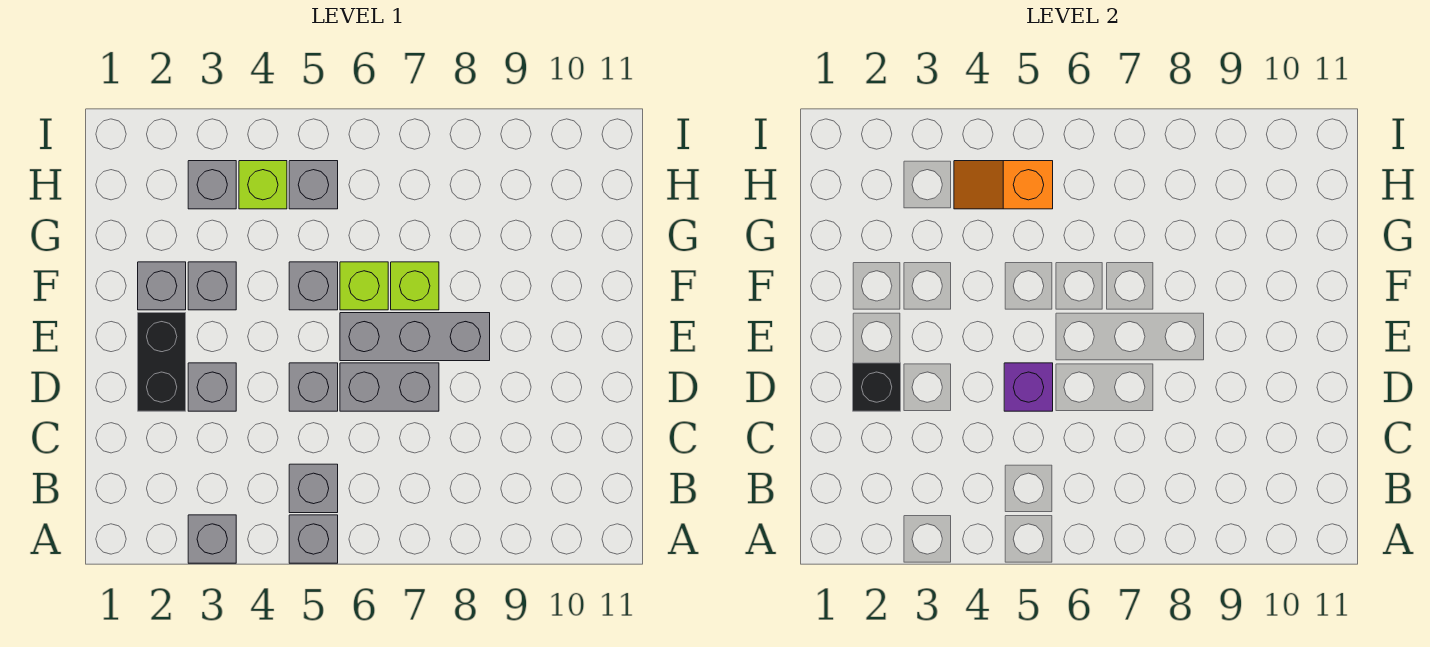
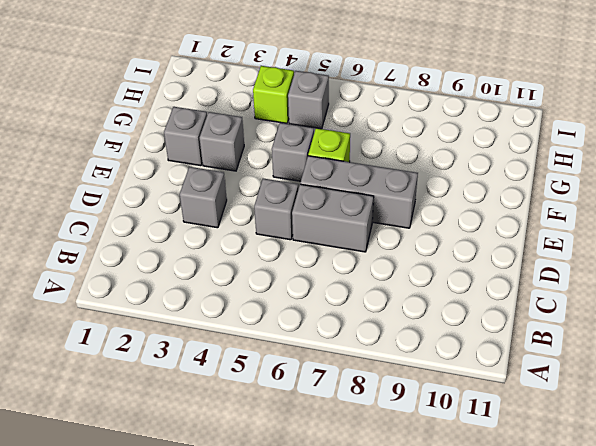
none -> grey brick A3 level 1
none -> grey brick A5 level 1
none -> grey brick B5 level 1

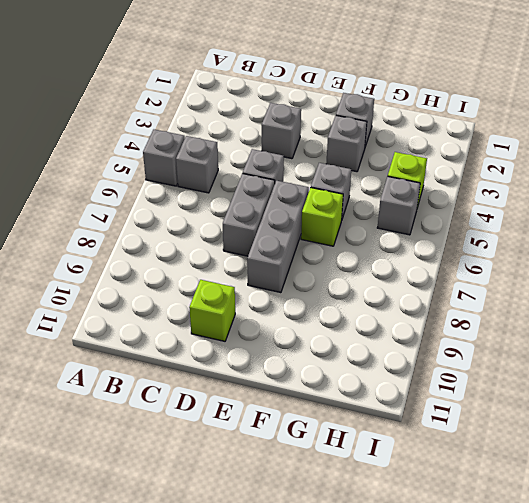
lime brick D10 level 1 -> lime brick F7 level 1
none -> grey brick A3 level 1
none -> black brick D2:E2 level 1
none -> grey brick H3 level 1

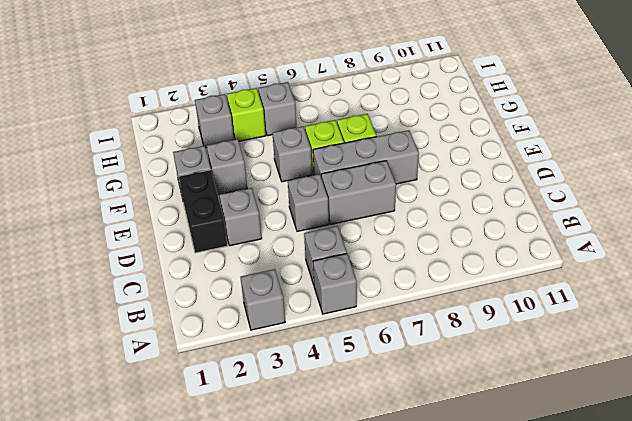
none -> black brick D2 level 2
none -> purple brick D5 level 2
none -> orange slope H4:H5 level 2 top 5

